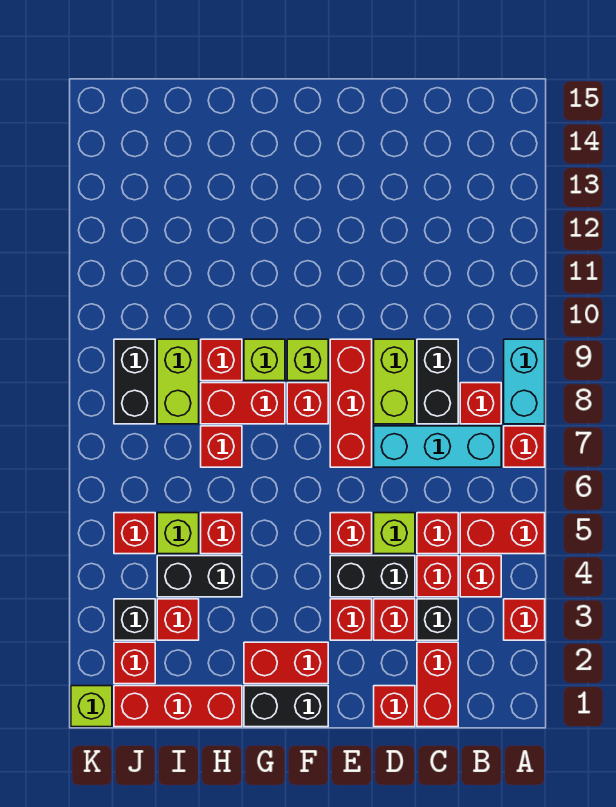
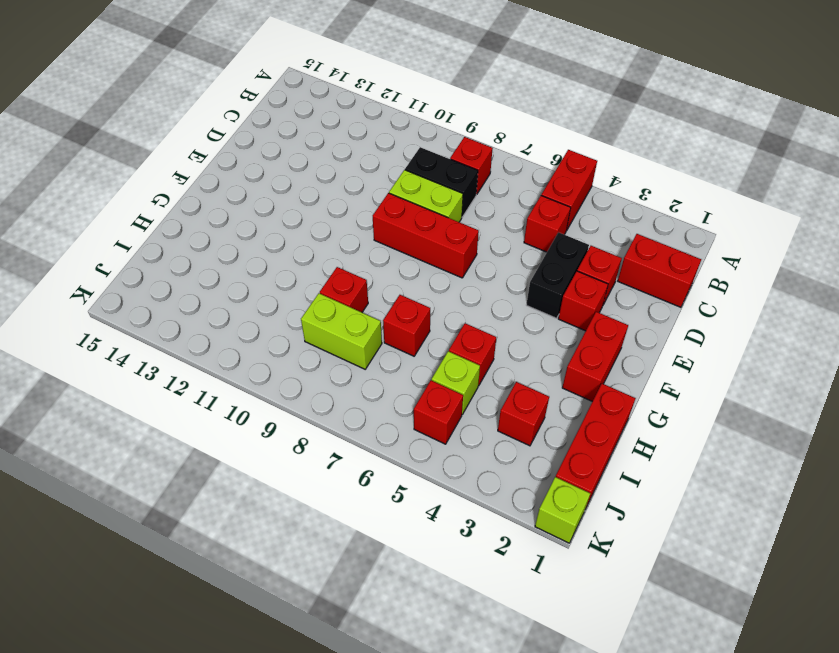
none -> red brick A3 level 1
none -> red brick A7 level 1
none -> cyan brick A8:A9 level 1
none -> red brick B4 level 1

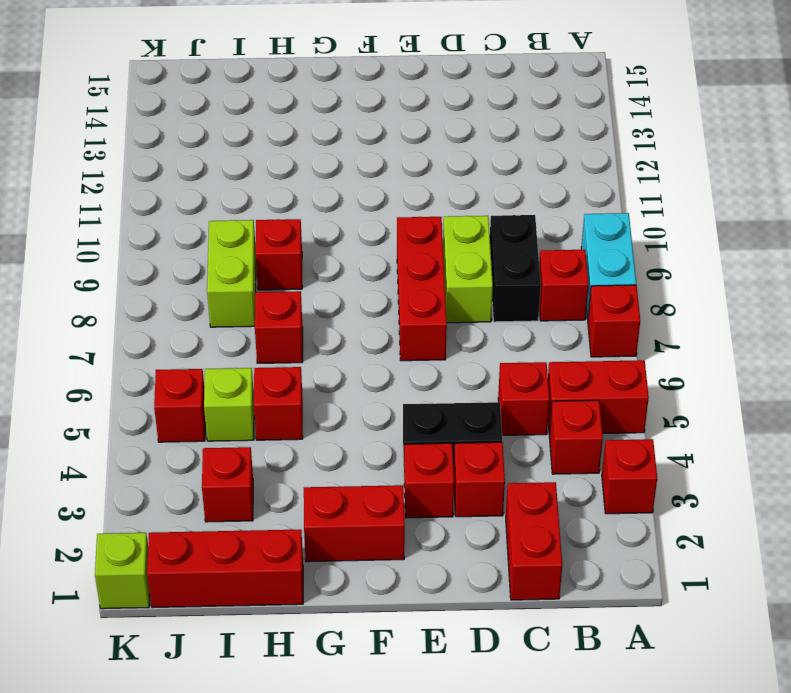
none -> cyan brick B7:D7 level 1
none -> black brick C3 level 1
none -> red brick C4 level 1
none -> red brick D1 level 1

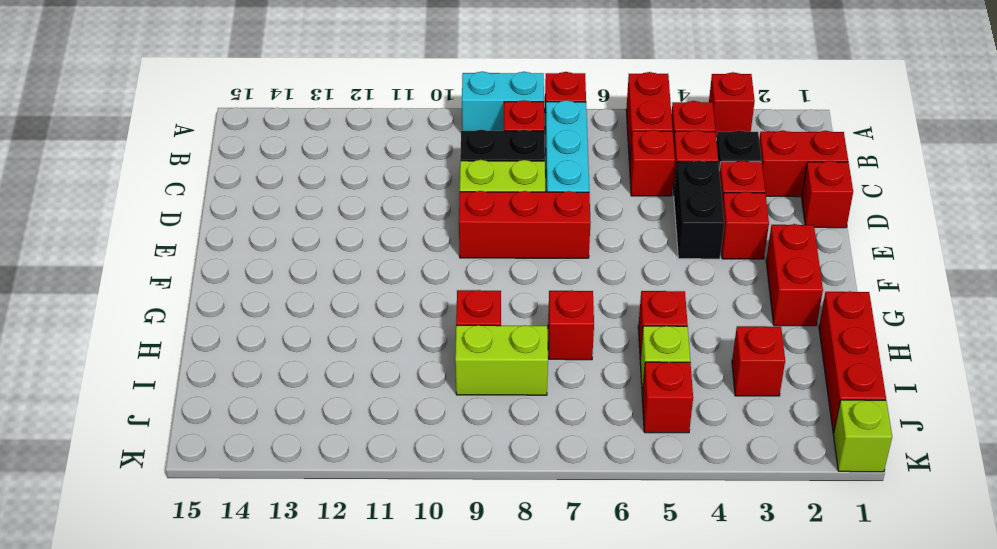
none -> lime brick D5 level 1
none -> red brick E5 level 1
none -> black brick F1:G1 level 1
none -> red brick F8 level 1

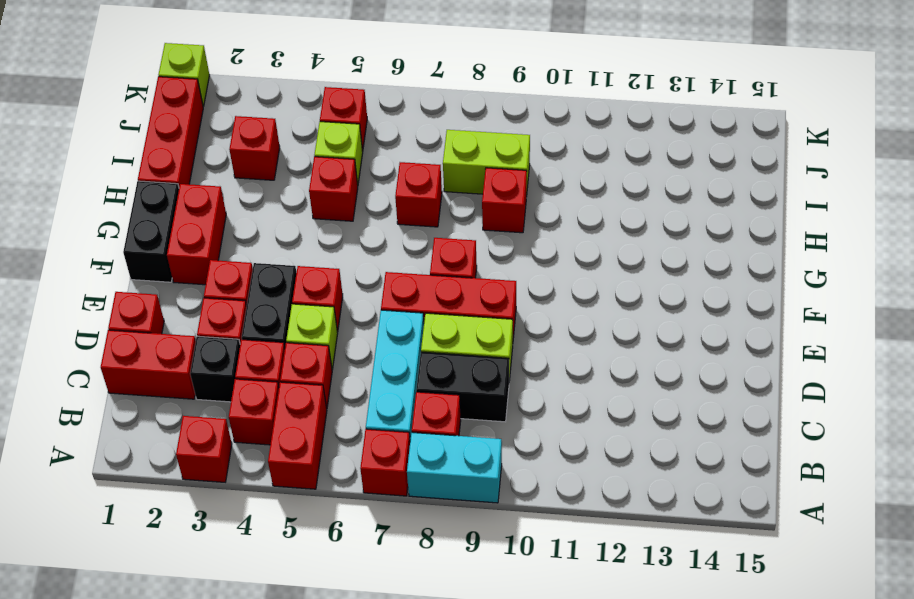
none -> lime brick F9 level 1
none -> red brick G8:H8 level 1
none -> lime brick G9 level 1
none -> black brick H4:I4 level 1

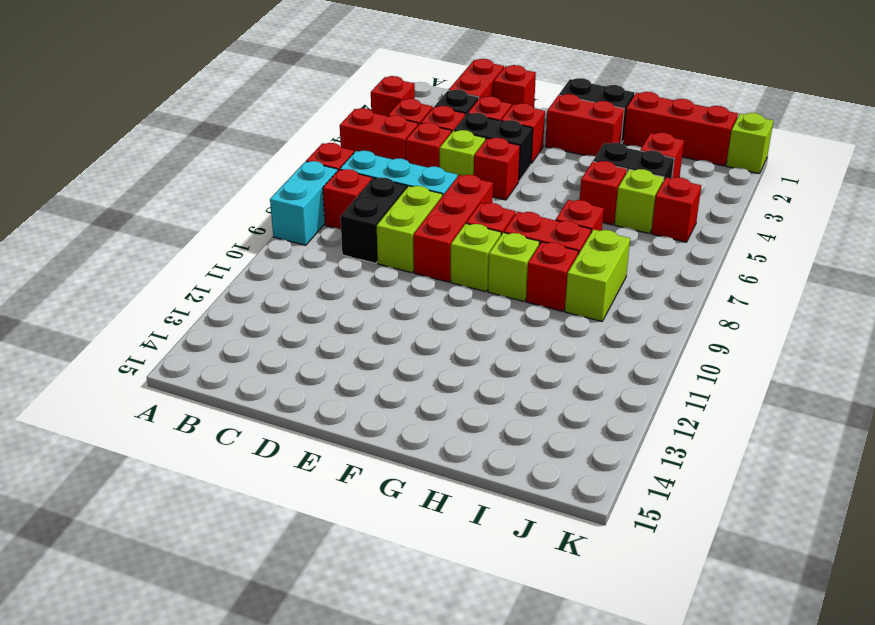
none -> red brick J2 level 1
none -> black brick J3 level 1
none -> black brick J8:J9 level 1

